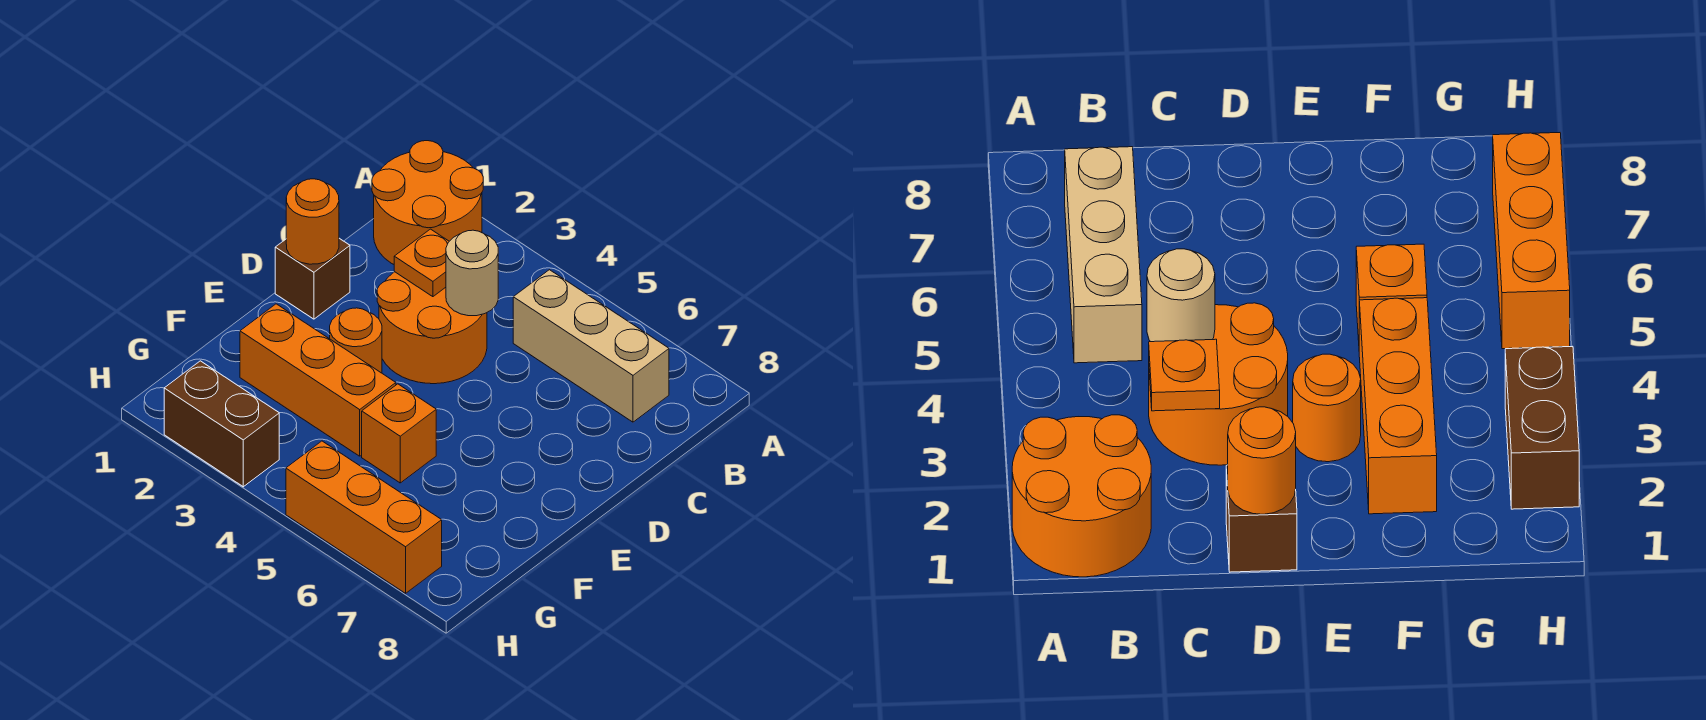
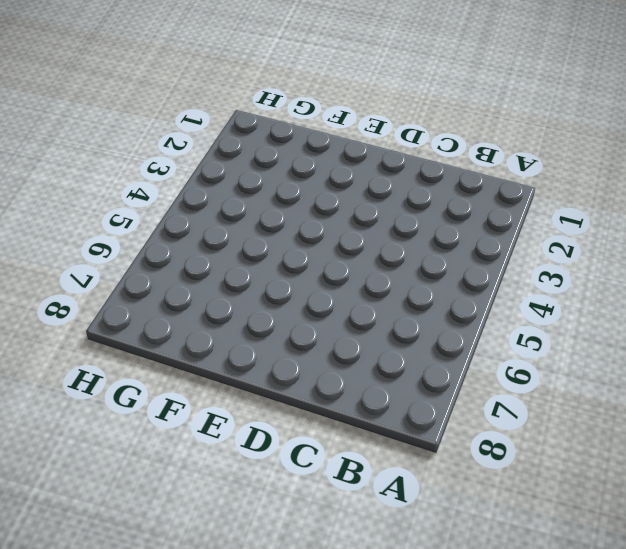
none -> orange round brick A1:B2 level 1
none -> tan brick B5:B7 level 1
none -> orange round brick C3:D4 level 1

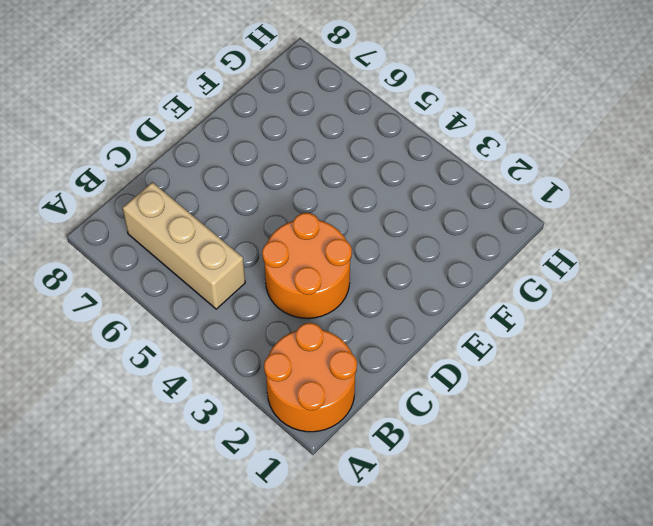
none -> brown brick D1 level 1
none -> orange round brick E3 level 1
none -> orange brick F2:F4 level 1

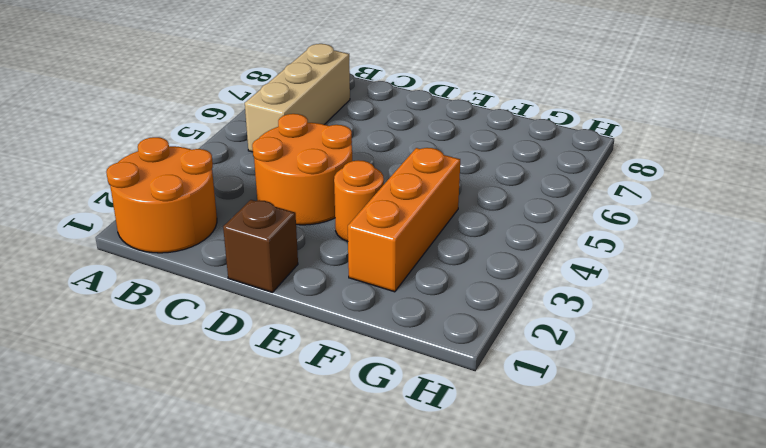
none -> orange brick F5 level 1
none -> brown brick H2:H3 level 1
none -> orange brick H5:H7 level 1

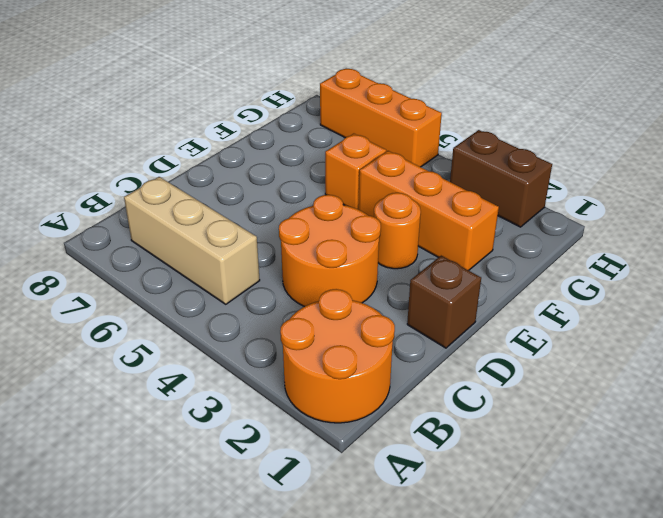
none -> orange plate C3 level 2
none -> tan round brick C4 level 2
none -> orange round brick D1 level 2

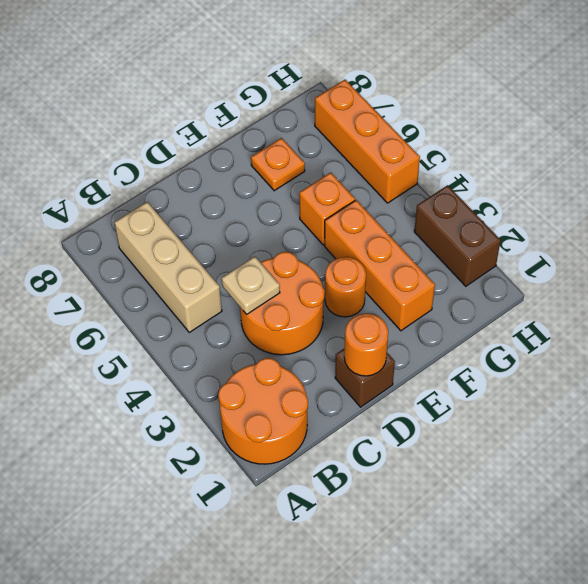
tan plate C4 level 2 -> tan round brick C4 level 2
orange plate F7 level 1 -> orange plate C3 level 2

